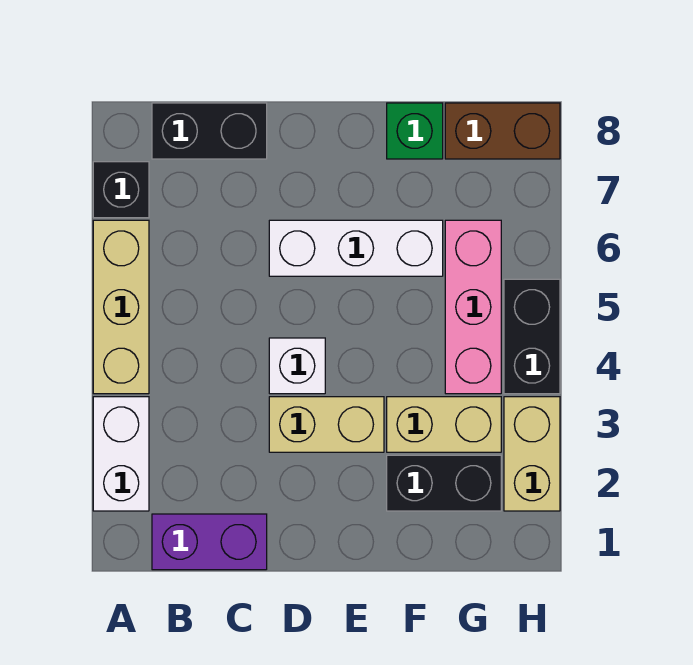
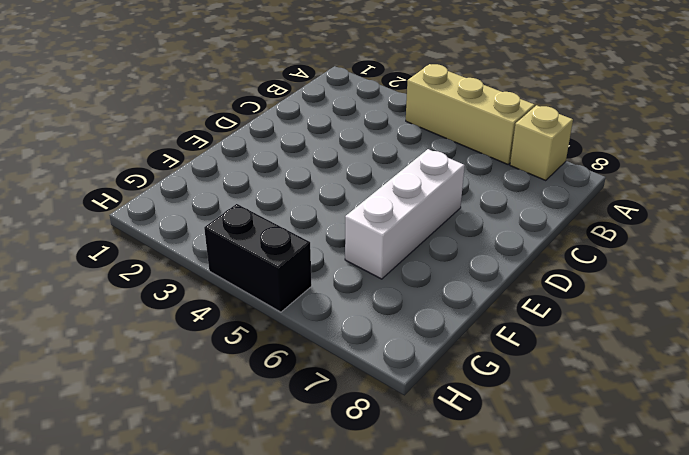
tan brick A7 level 1 -> black brick A7 level 1
none -> white brick A2:A3 level 1
none -> purple brick B1:C1 level 1
none -> black brick B8:C8 level 1

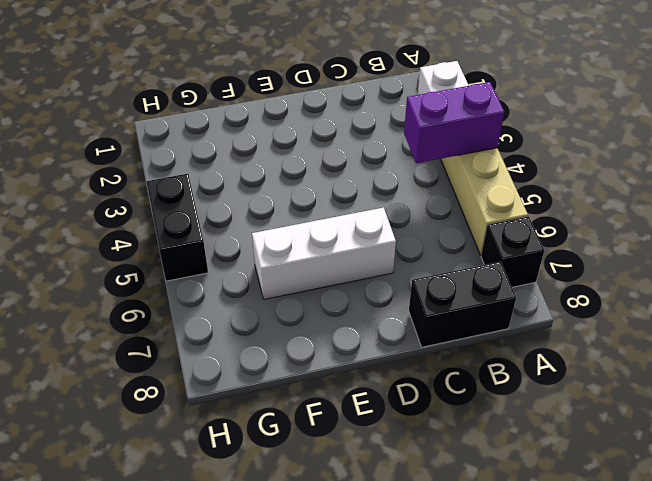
purple brick A4:B4 level 2 -> purple brick B1:C1 level 1
none -> tan brick D3:E3 level 1
none -> white brick D4 level 1
none -> black brick F2:G2 level 1

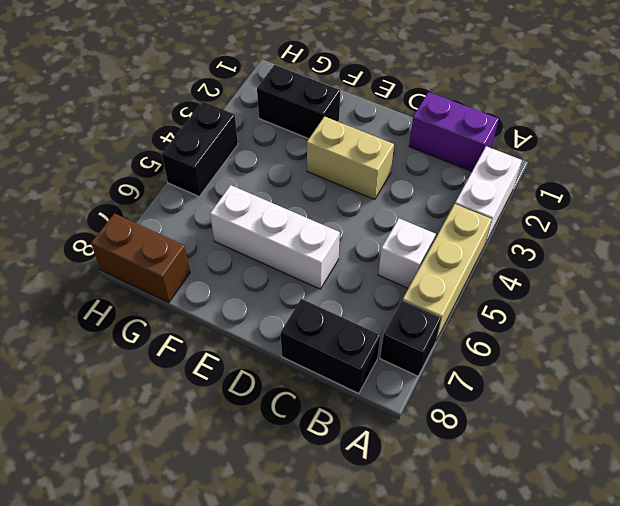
white brick B5 level 1 -> white brick D4 level 1
none -> tan brick F3:G3 level 1
none -> green brick F8 level 1
none -> pink brick G4:G6 level 1

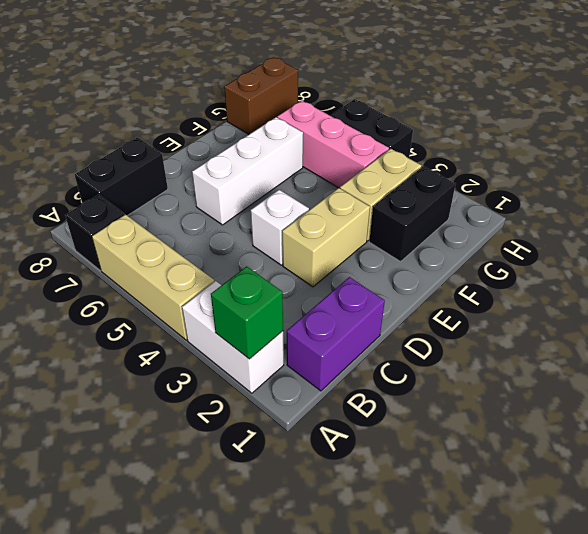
green brick A2 level 2 -> green brick F8 level 1
none -> tan brick H2:H3 level 1

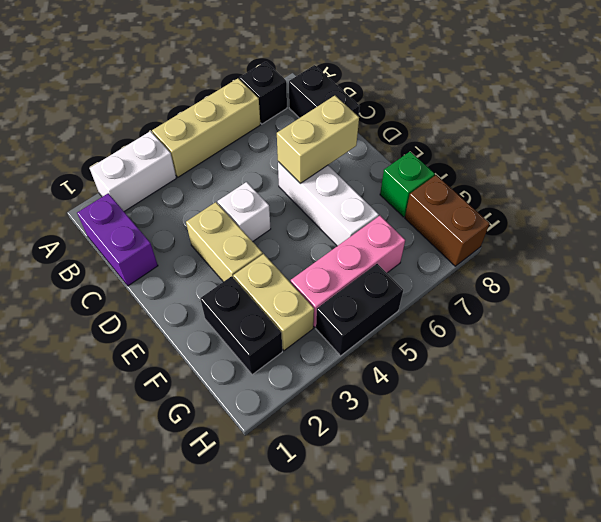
tan brick D6:D7 level 2 -> tan brick H2:H3 level 1

